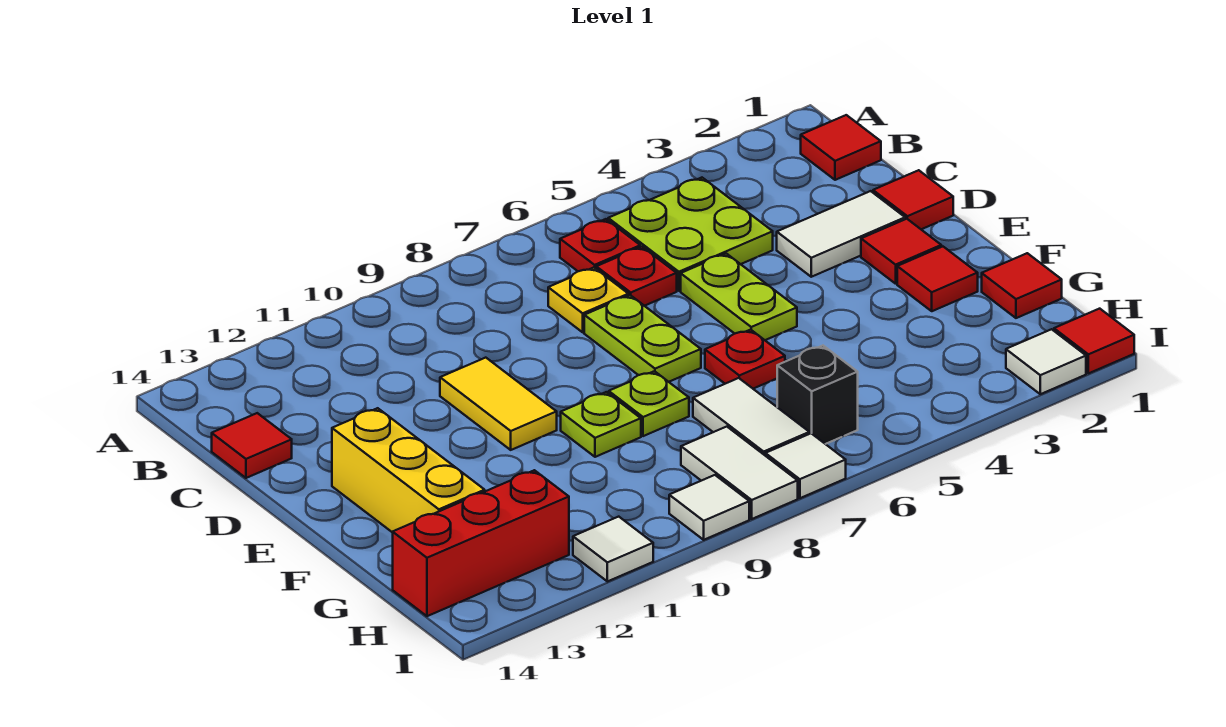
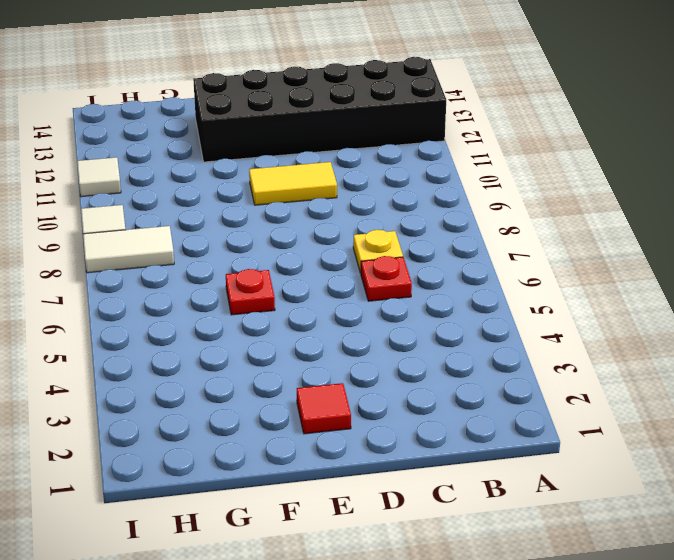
black brick A12:F13 level 1 -> yellow brick E13:G13 level 1
none -> red tile B1 level 1
none -> lime plate B4:C5 level 1
none -> red plate B6 level 1

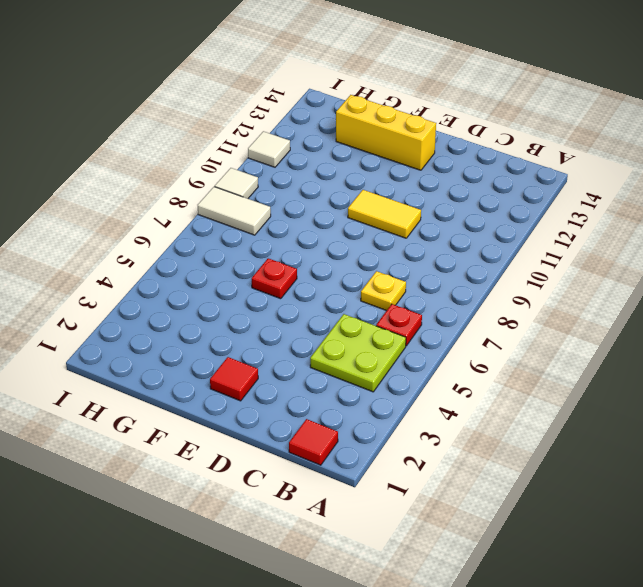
none -> red plate C6 level 1
none -> red tile C14 level 1
none -> red tile D1 level 1

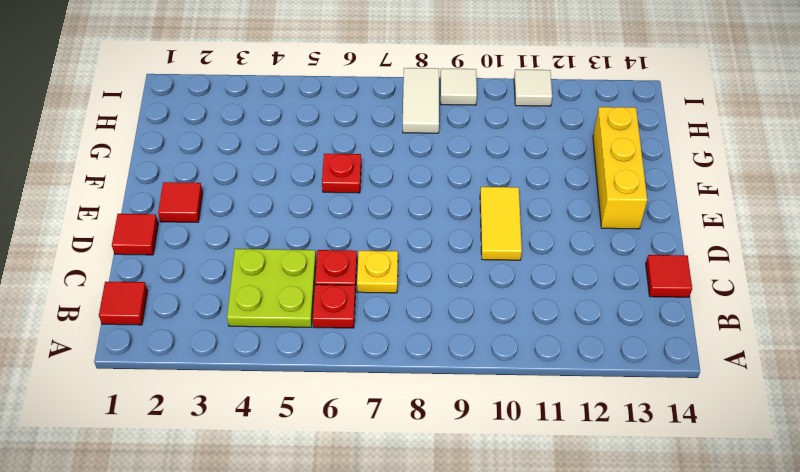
none -> white tile D2:D3 level 1
none -> lime plate D5:E5 level 1
none -> lime plate D7:E7 level 1

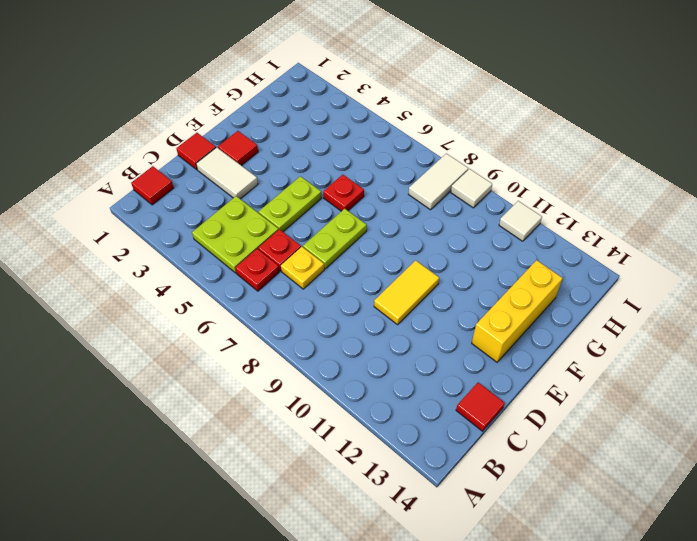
none -> red tile F2 level 1
none -> lime plate F8 level 1
none -> lime plate F9 level 1

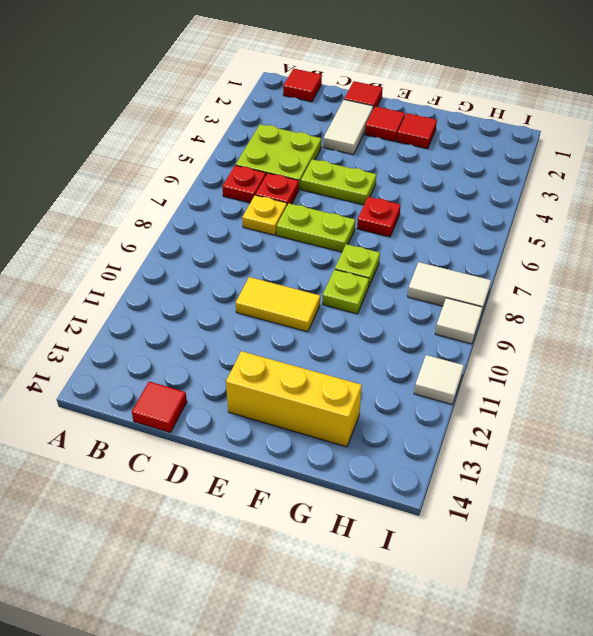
none -> red tile G1 level 1
none -> white tile G7:H7 level 1
none -> black brick H6 level 1

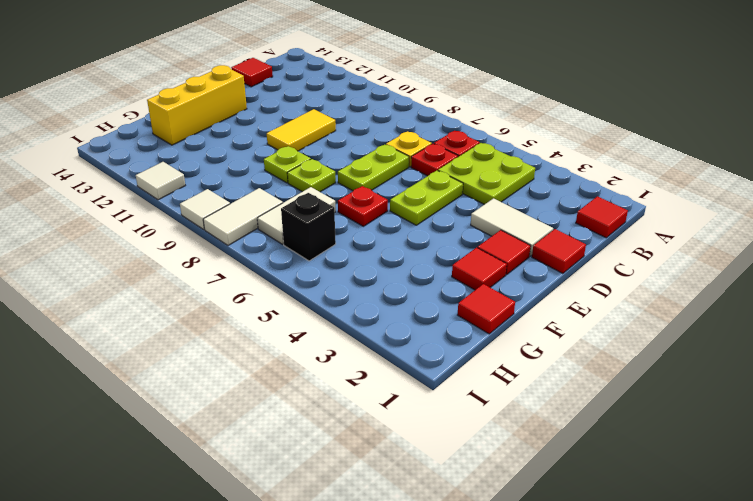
none -> red brick H12:H14 level 1
none -> red tile I1 level 1
none -> white tile I2 level 1

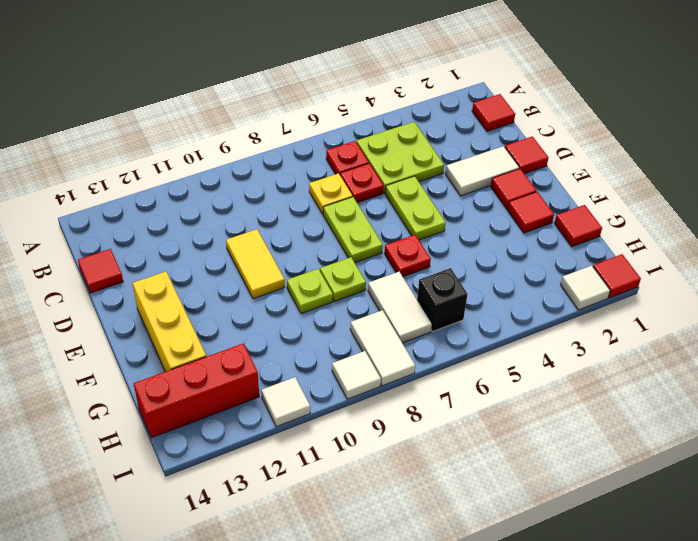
none -> white tile I7 level 1

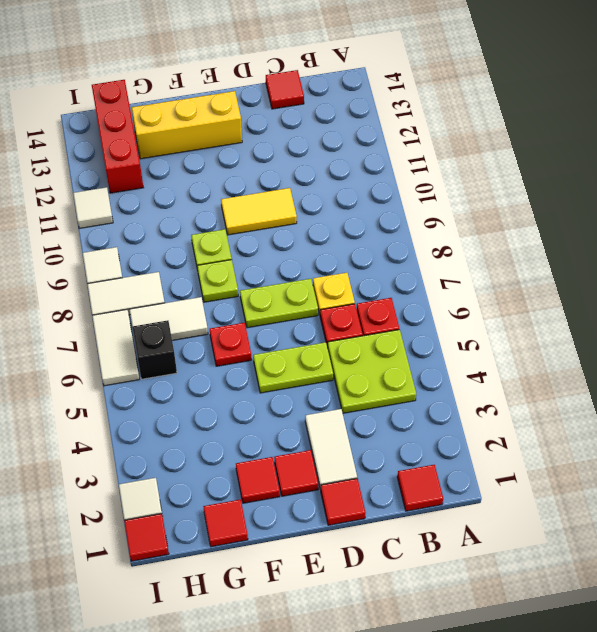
white tile I6:I7 level 1 -> white tile I7 level 1

